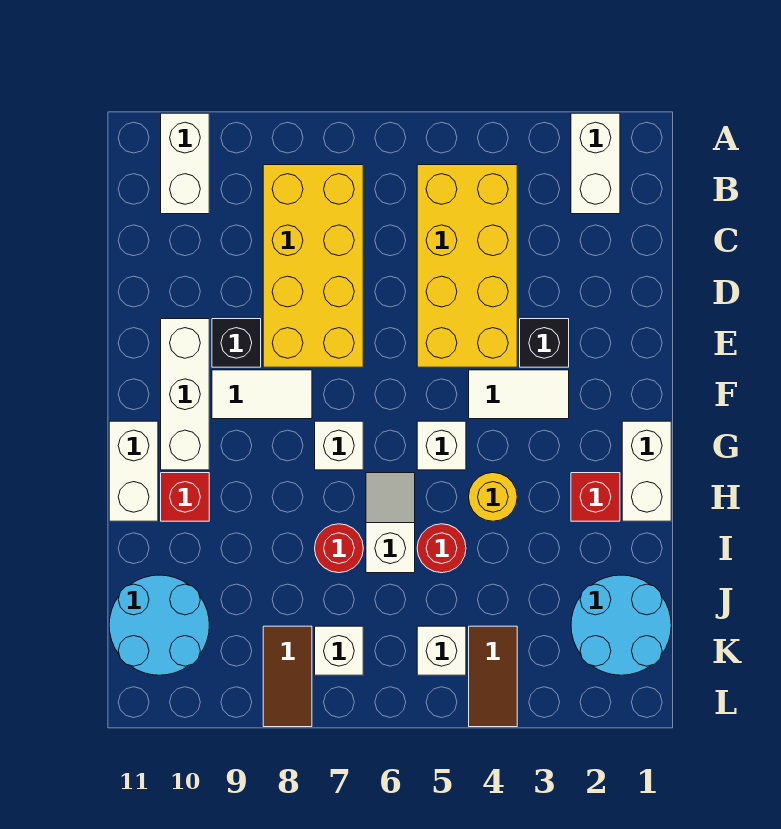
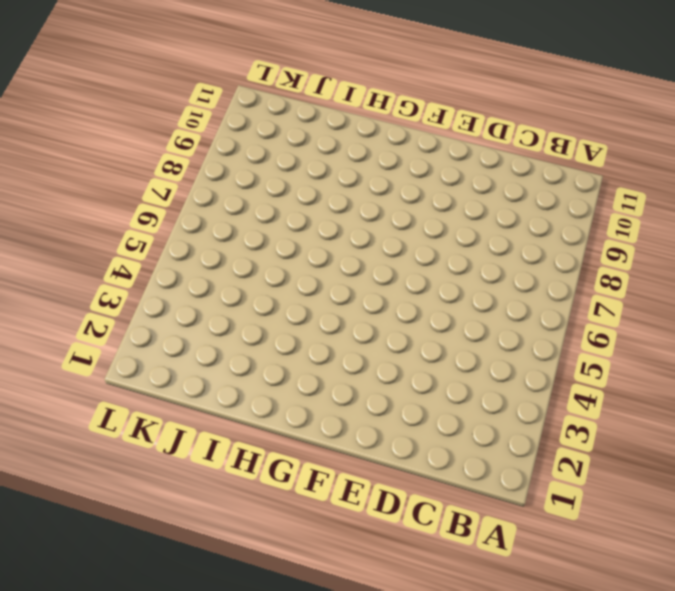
none -> white brick A2:B2 level 1
none -> white brick A10:B10 level 1
none -> yellow brick B4:E5 level 1

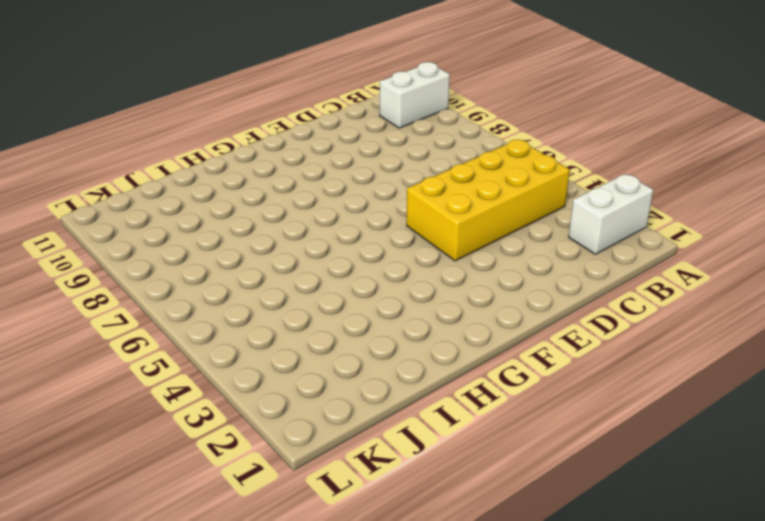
none -> yellow brick B7:E8 level 1
none -> black brick E3 level 1
none -> black brick E9 level 1

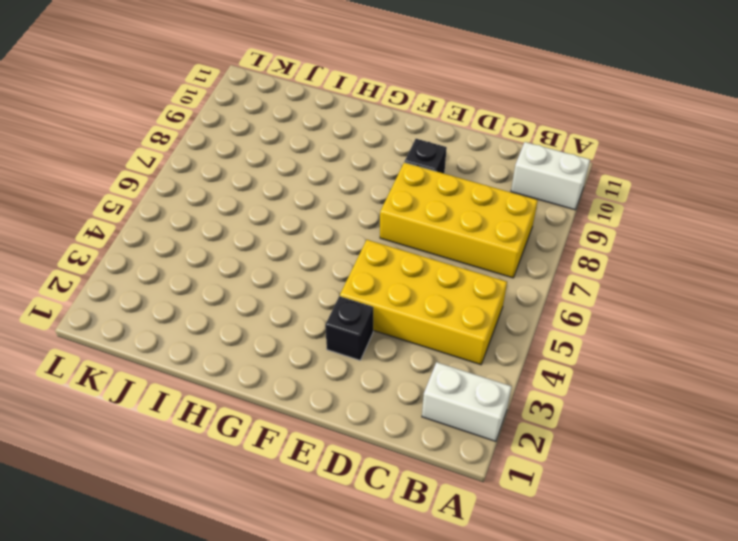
none -> white brick E10:G10 level 1
none -> white tile F3:F4 level 1
none -> white tile F8:F9 level 1

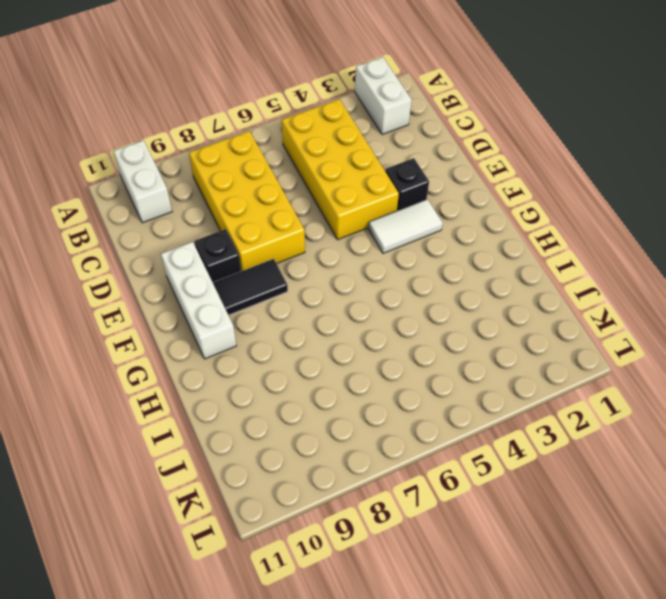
black tile F8:F9 level 1 -> white tile F8:F9 level 1
none -> white brick G1:H1 level 1
none -> white brick G5 level 1
none -> white brick G7 level 1

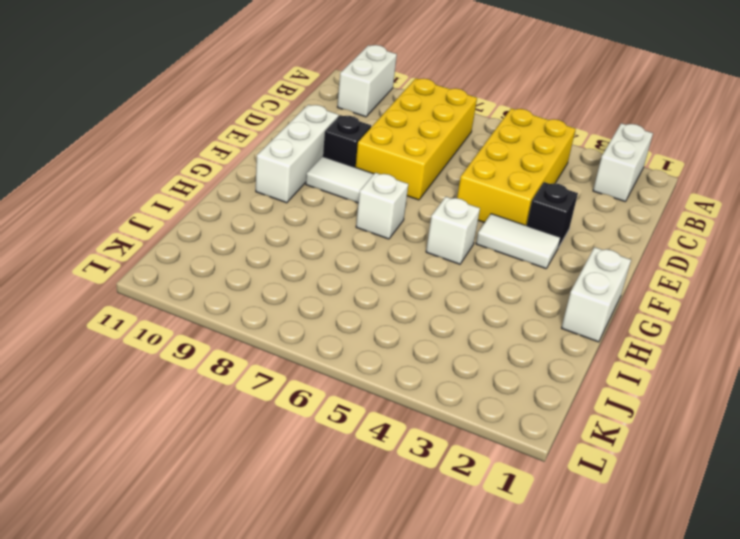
none -> white brick G11:H11 level 1
none -> red brick H2 level 1
none -> yellow round brick H4 level 1

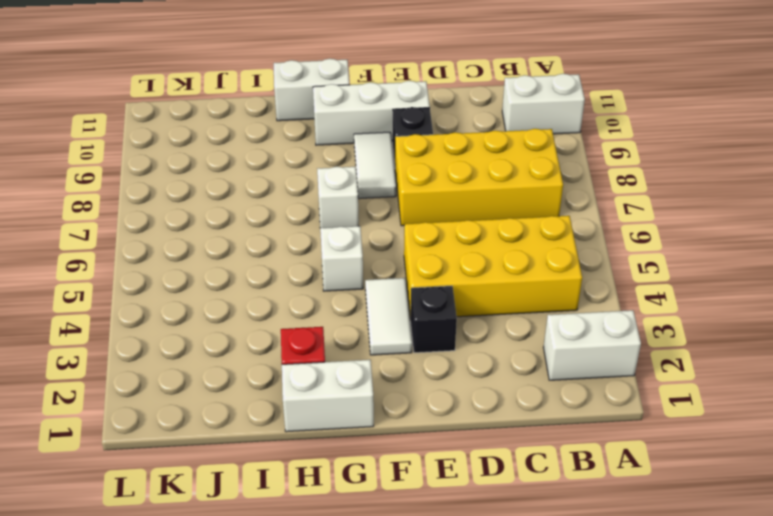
none -> yellow round brick H4 level 1
none -> white slope H6:I6 level 1 top I
none -> red brick H10 level 1

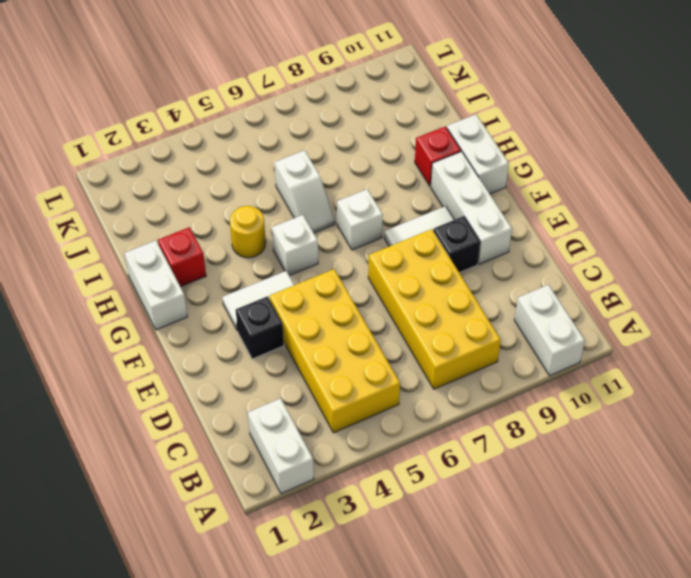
none -> red round brick I5 level 1
none -> red round brick I7 level 1
none -> cyan round brick J1:K2 level 1

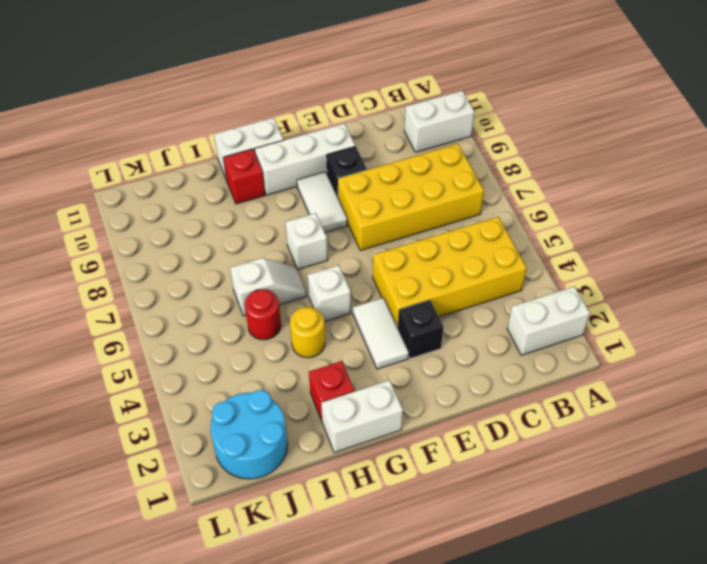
none -> red round brick I7 level 1
none -> cyan round brick J10:K11 level 1
none -> brown tile K4:L4 level 1

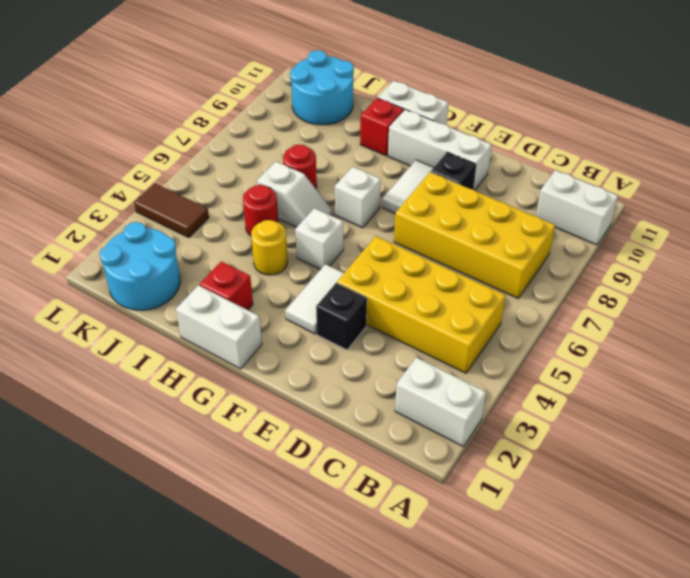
none -> white brick K5 level 1
none -> white brick K7 level 1
none -> brown tile K8:L8 level 1

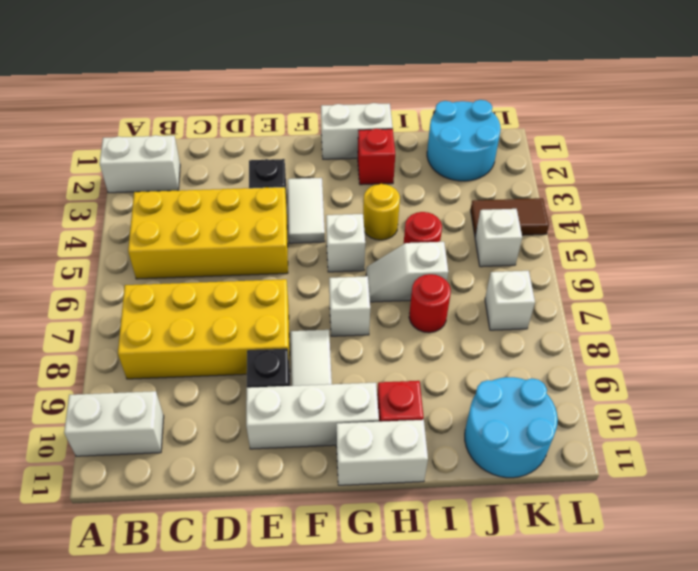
none -> brown tile K8:L8 level 1

